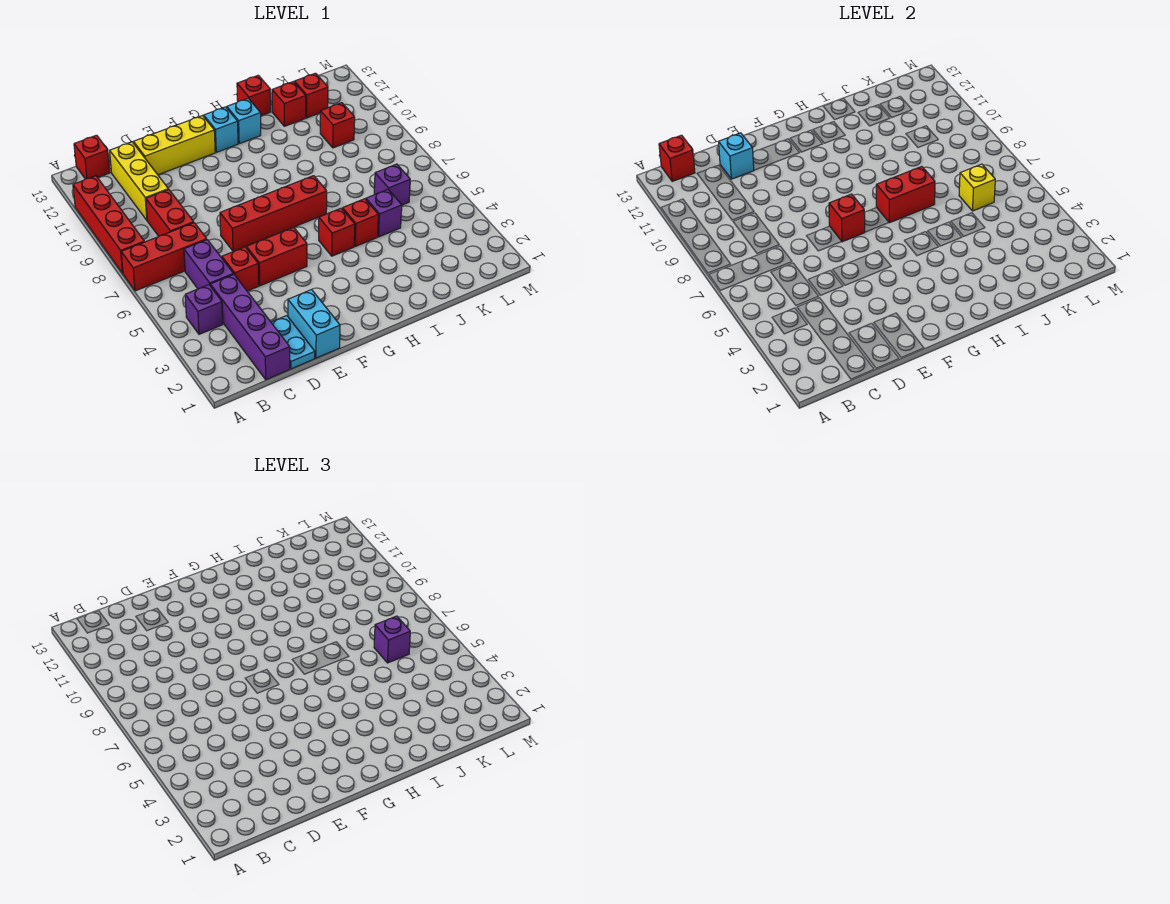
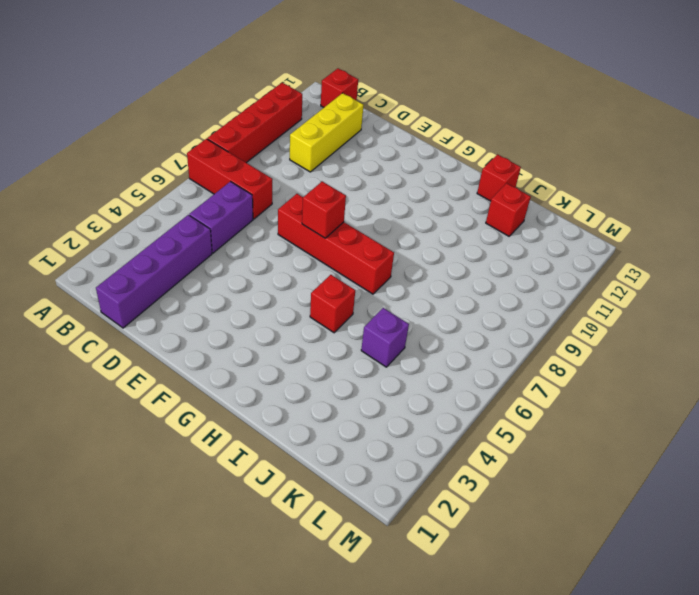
none -> purple brick B4 level 1
none -> red brick C8:C9 level 1
none -> cyan plate D1:D2 level 1
none -> red brick D5 level 1

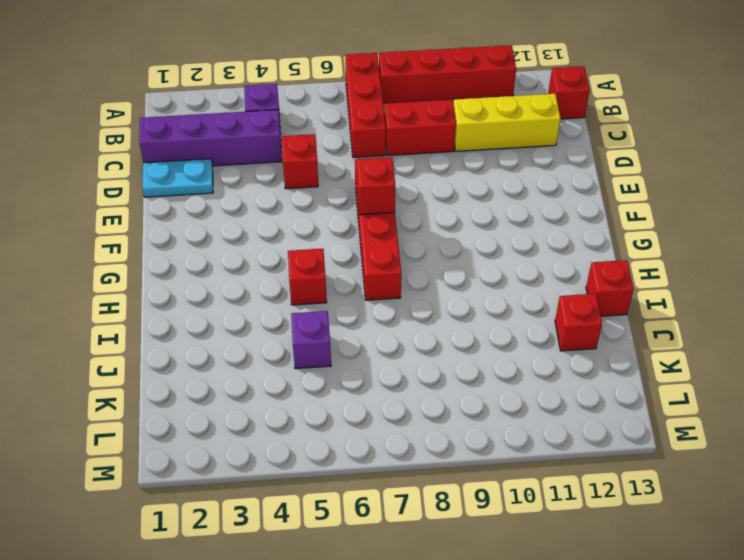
none -> purple brick C5:C6 level 1
none -> yellow brick D12:F12 level 1
none -> cyan brick E1:E2 level 1
none -> red brick E5:F5 level 1

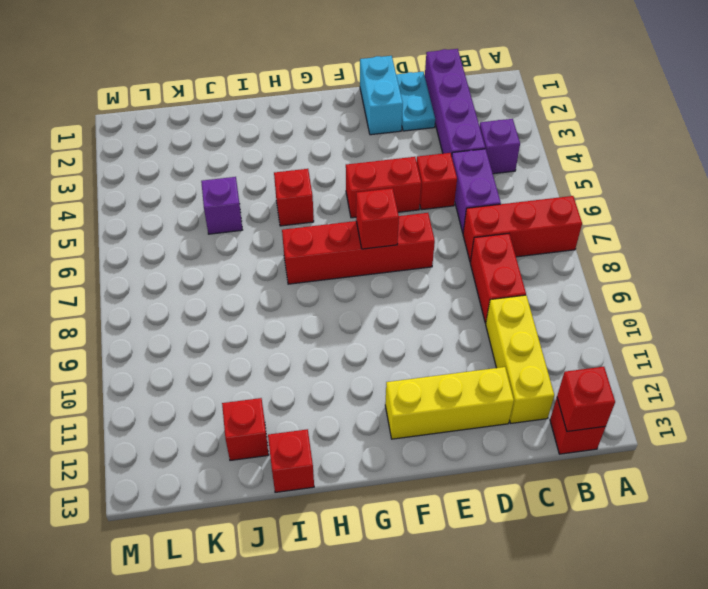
none -> red brick A8:A11 level 1
none -> cyan brick G12 level 1
none -> cyan brick H12 level 1
none -> red brick I5 level 1

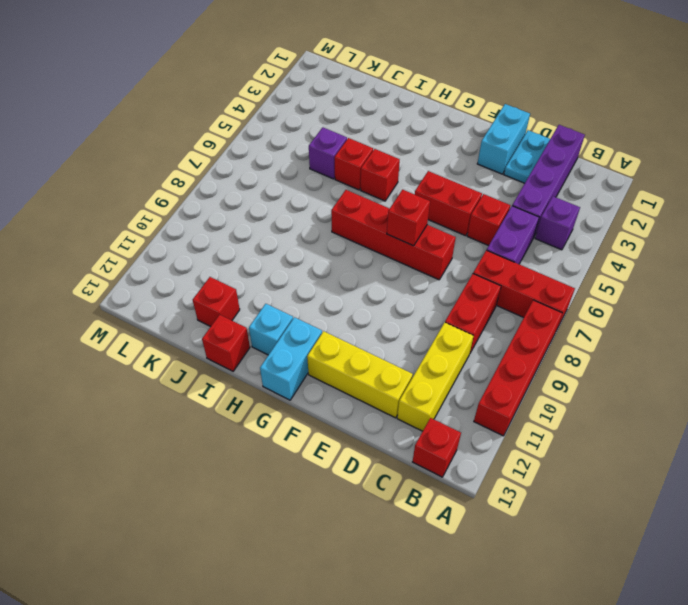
cyan brick G12:G13 level 1 -> cyan brick G12 level 1
none -> purple brick K6 level 1
none -> red brick K10 level 1
none -> red brick K12 level 1
none -> red brick B13 level 2

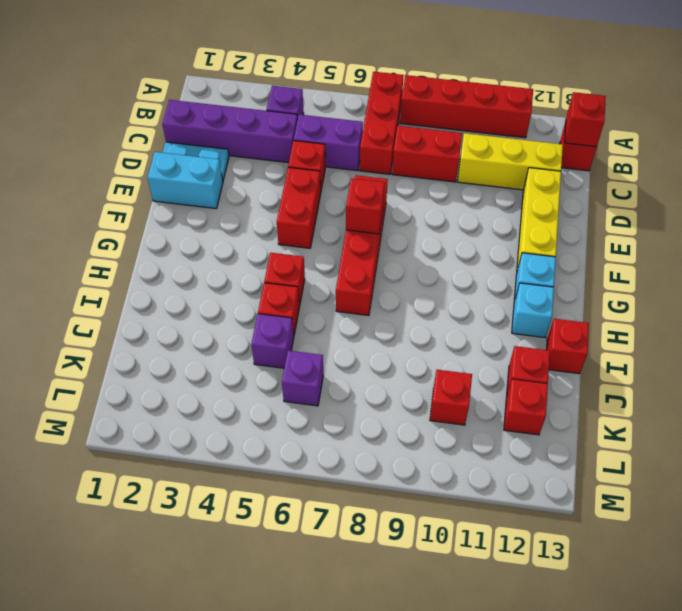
none -> cyan brick D12 level 2
none -> red brick H7:I7 level 2
none -> yellow brick K6 level 2
none -> purple brick K6 level 3

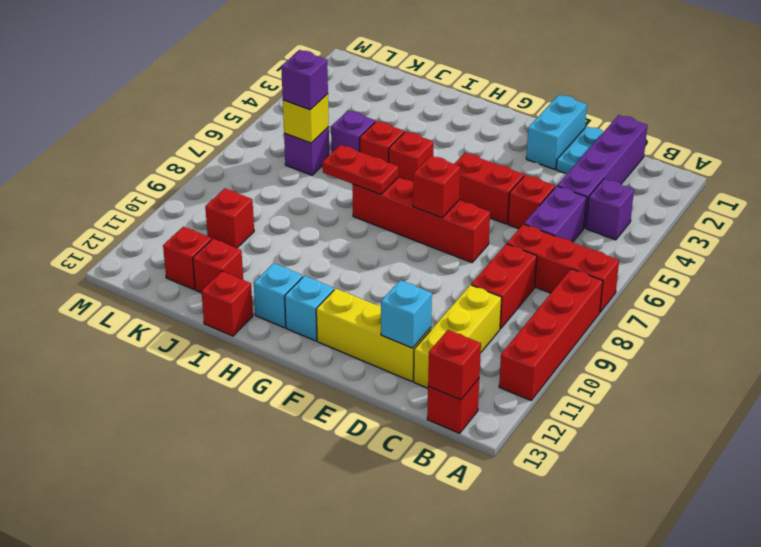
red plate H7:I7 level 2 -> red brick H7:I7 level 2

